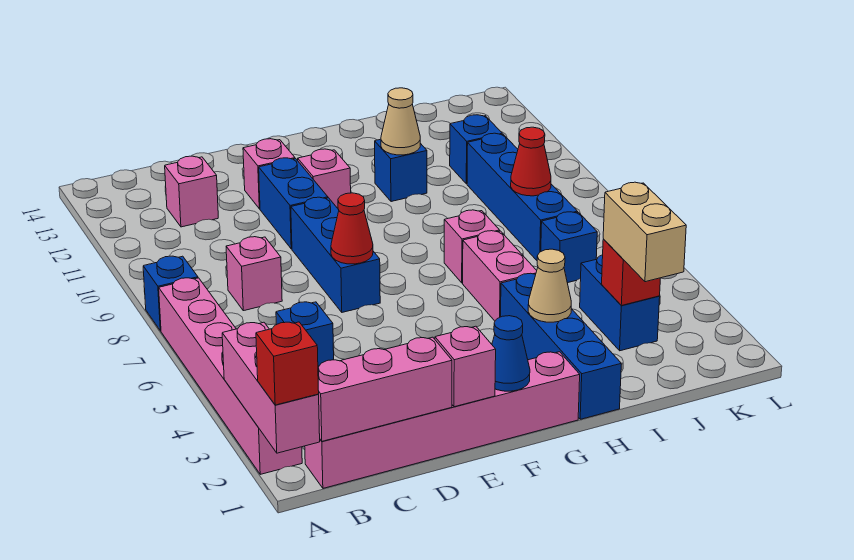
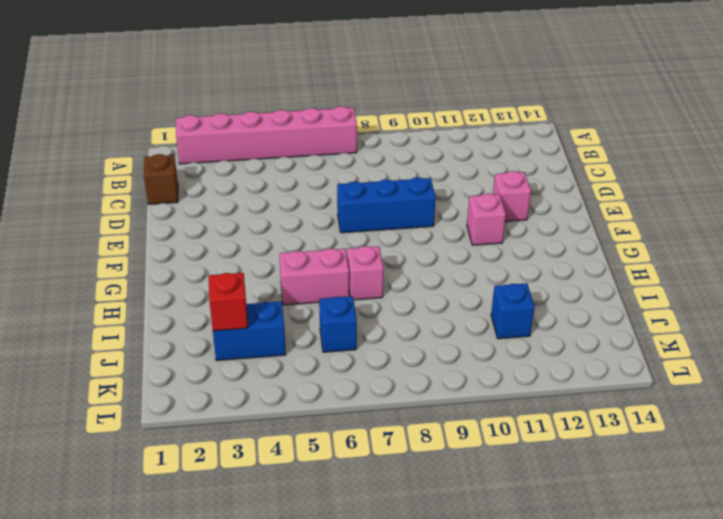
brown brick C1 level 1 -> pink brick B1:G1 level 1
none -> blue brick A8 level 1
none -> blue brick C5 level 1
none -> pink brick C8 level 1

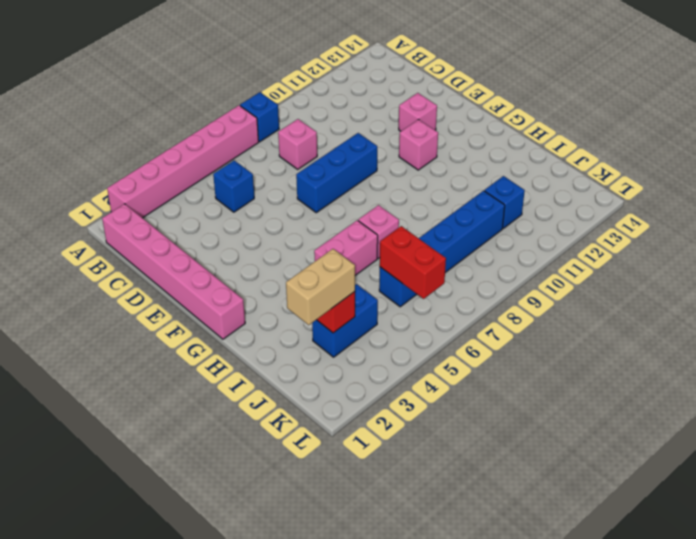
red brick J6:K6 level 2 -> none
none -> pink brick C12 level 1
none -> blue brick E10:E11 level 1
none -> blue brick H1:H4 level 1

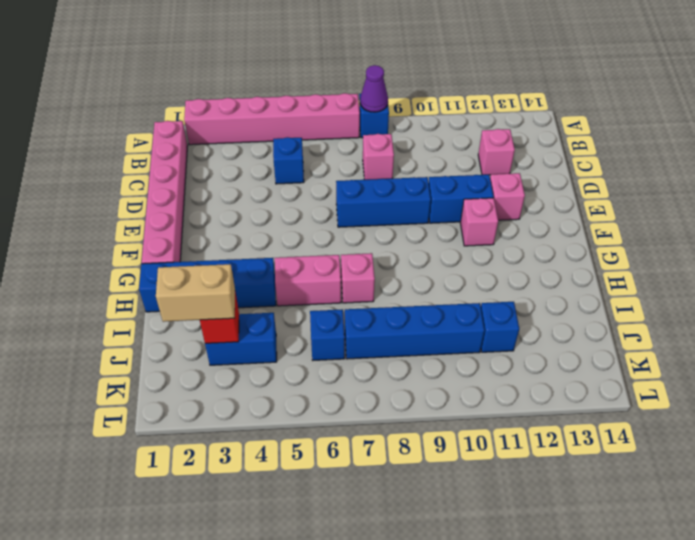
purple cone A8 level 2 -> none
none -> blue brick H11 level 1
none -> pink brick A1:A3 level 2
none -> pink brick B1:D1 level 2

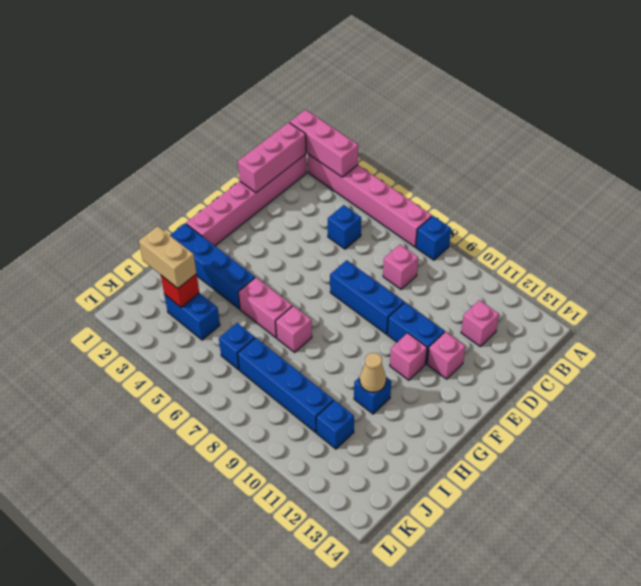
none -> pink brick E1 level 2
none -> red cone E7 level 2
none -> blue cone F1 level 2

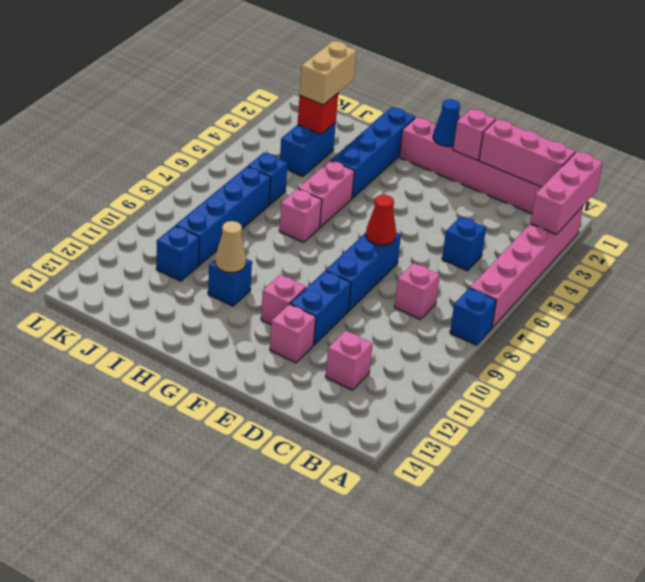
none -> tan cone H3 level 2
none -> red cone J8 level 2
none -> red brick A1 level 3

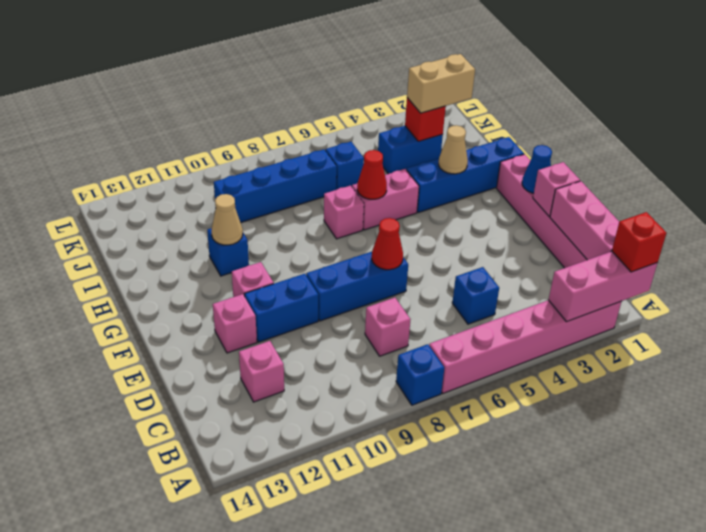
red cone H6 level 2 -> red cone J8 level 2
none -> blue brick J11 level 1

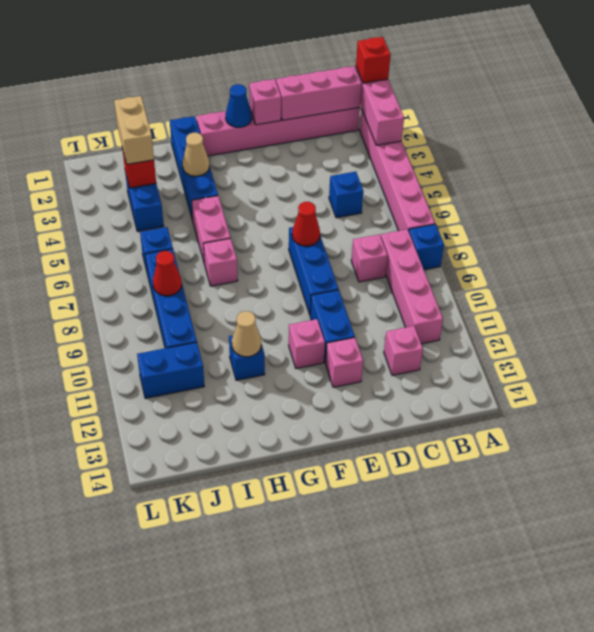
pink brick B8:B11 level 1 -> none
blue brick J11:K11 level 1 -> blue brick J11 level 1

